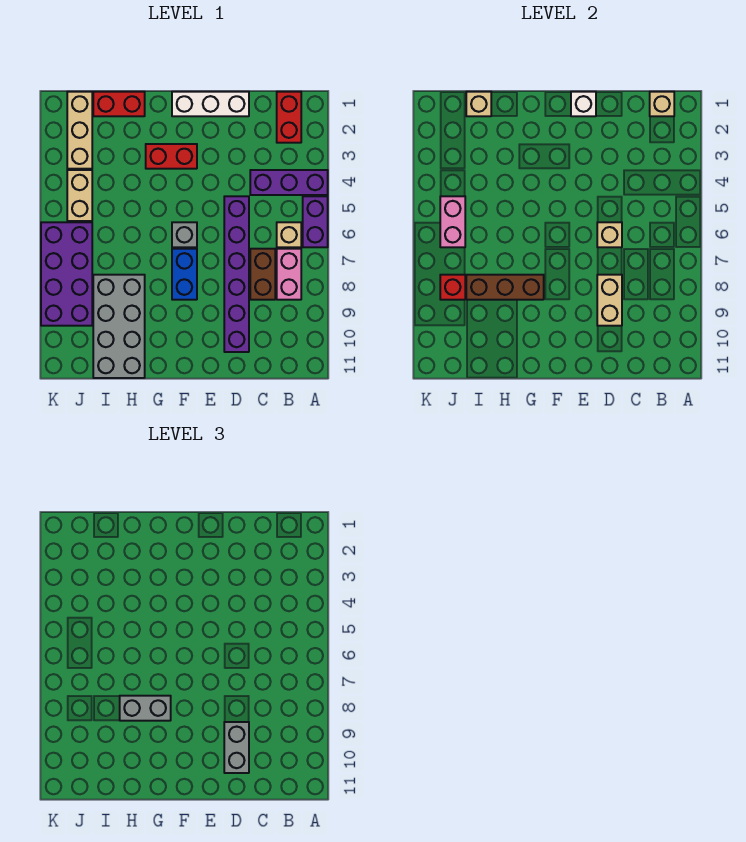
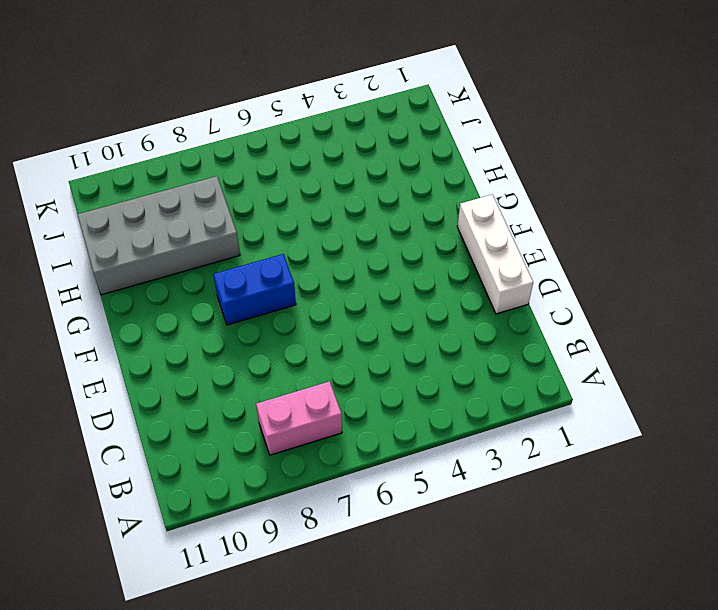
none -> purple brick A4:C4 level 1
none -> purple brick A5:A6 level 1
none -> red brick B1:B2 level 1

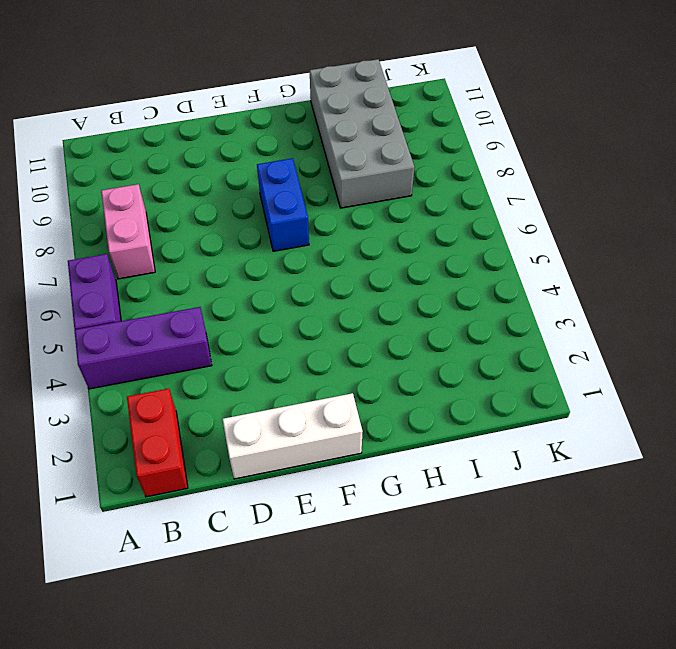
none -> tan brick B6 level 1
none -> brown brick C7:C8 level 1
none -> purple brick D5:D10 level 1

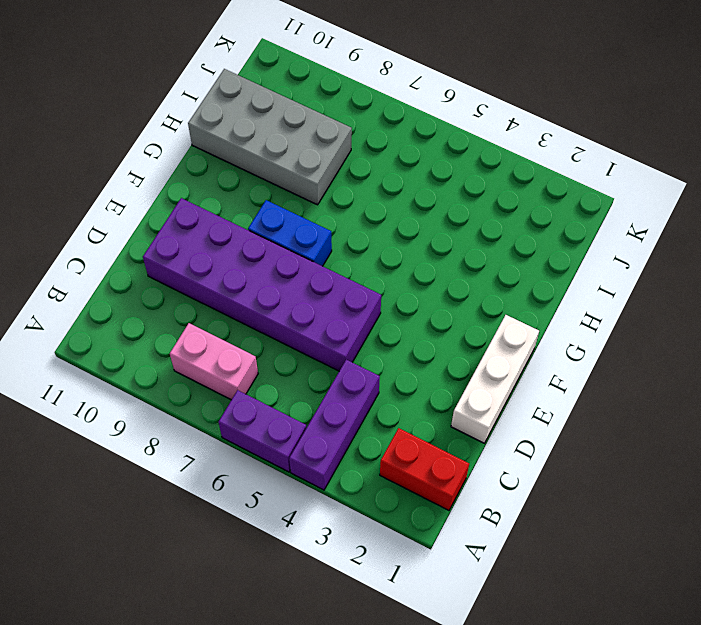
purple brick D5:E10 level 1 -> purple brick D5:D10 level 1
none -> tan brick B6 level 1
none -> brown brick C7:C8 level 1
none -> red brick F3:G3 level 1

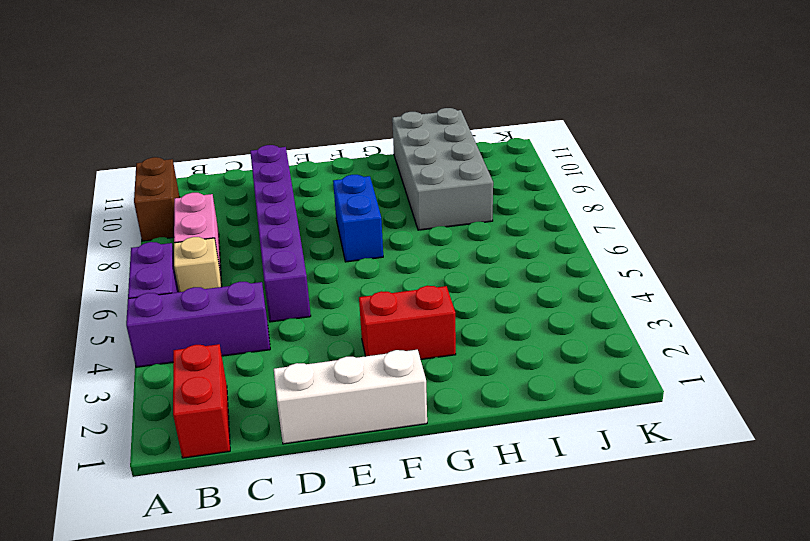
brown brick A9:A10 level 1 -> brown brick C7:C8 level 1
none -> grey brick F6 level 1
none -> red brick H1:I1 level 1
none -> tan brick J1:J3 level 1

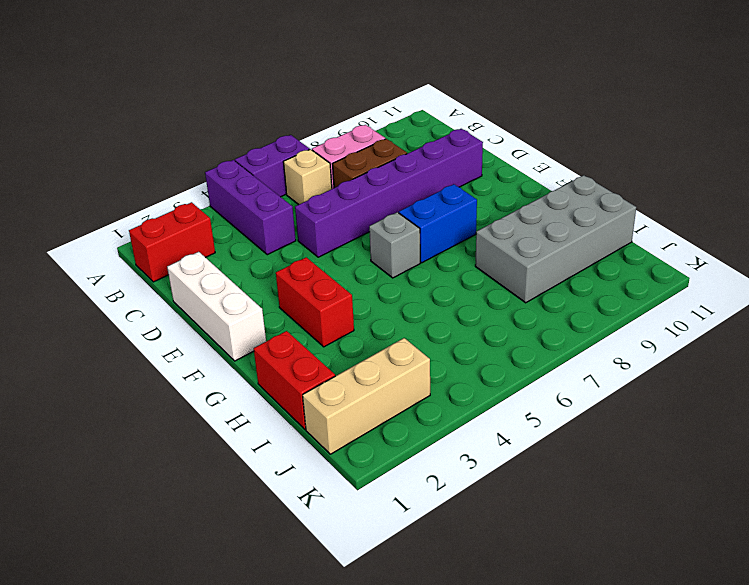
none -> tan brick J4:J5 level 1
none -> purple brick J6:K9 level 1
none -> tan brick B1 level 2

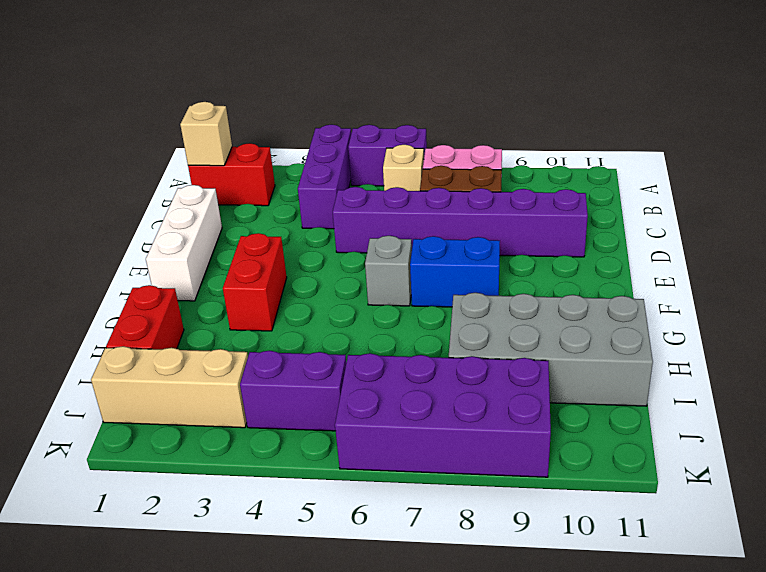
purple brick J4:J5 level 1 -> tan brick J4:J5 level 1
none -> tan brick D6 level 2
none -> tan brick D8:D9 level 2
none -> white brick E1 level 2

